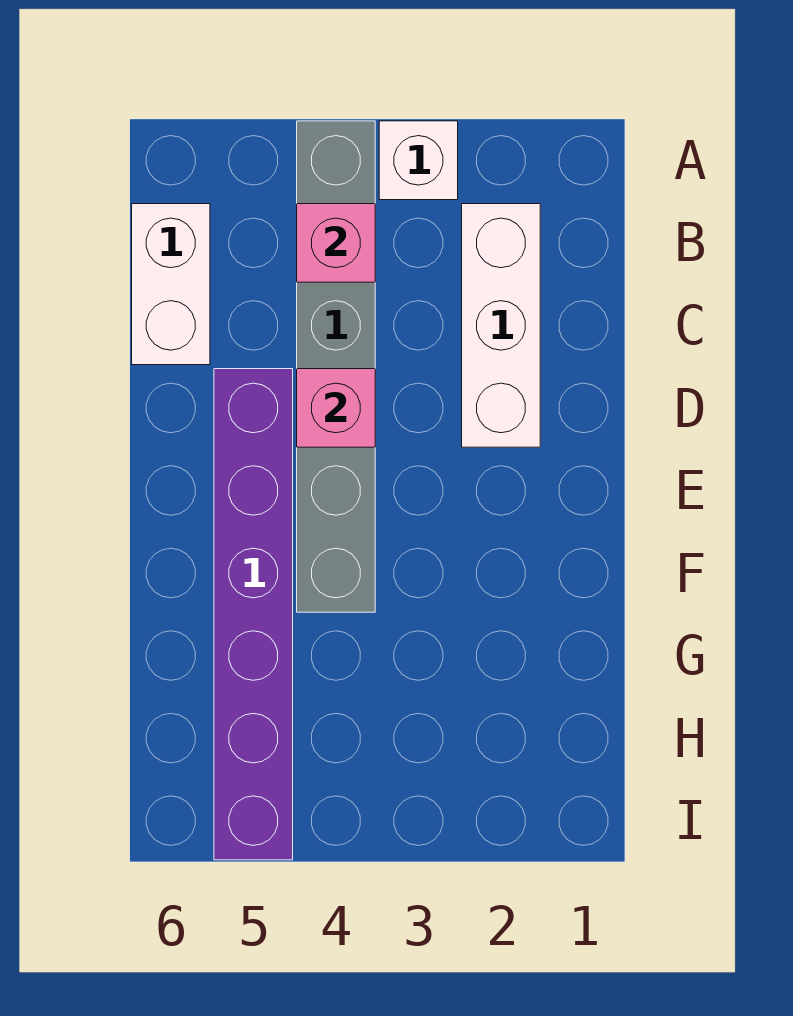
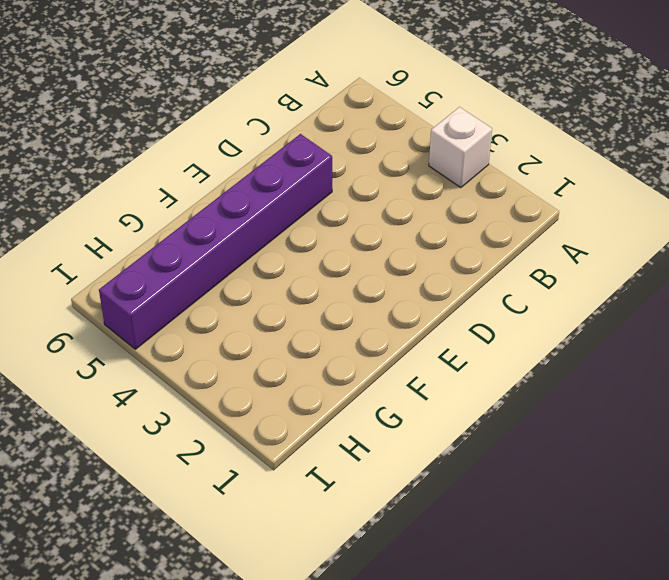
none -> grey brick A4:F4 level 1
none -> white brick B2:D2 level 1

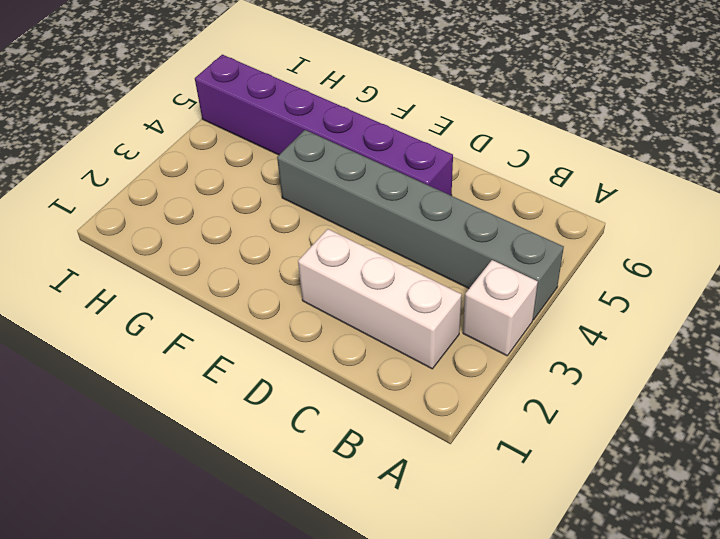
none -> white brick B6:C6 level 1
none -> pink brick B4 level 2

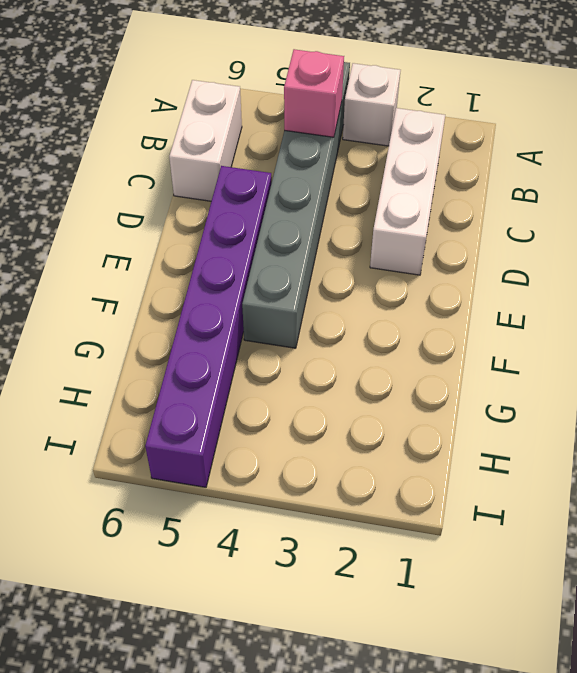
none -> pink brick D4 level 2

